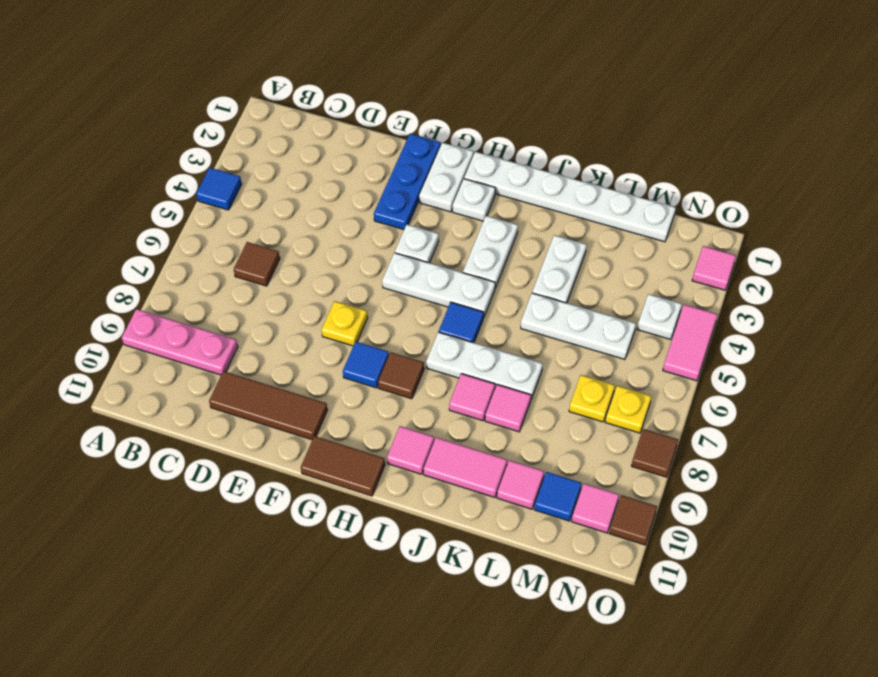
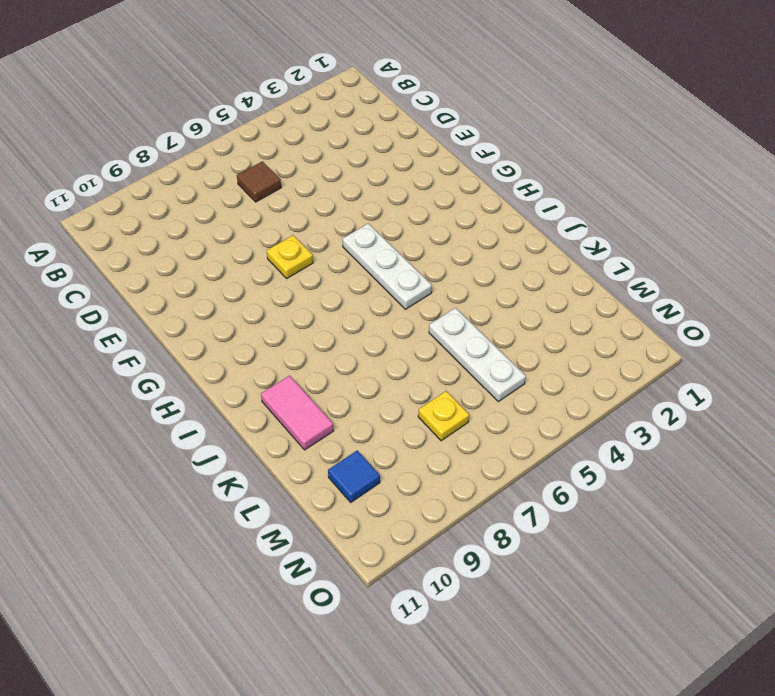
none -> blue tile A4 level 1
none -> pink plate A9:C9 level 1
none -> brown tile D10:F10 level 1
none -> blue plate F1:F3 level 1

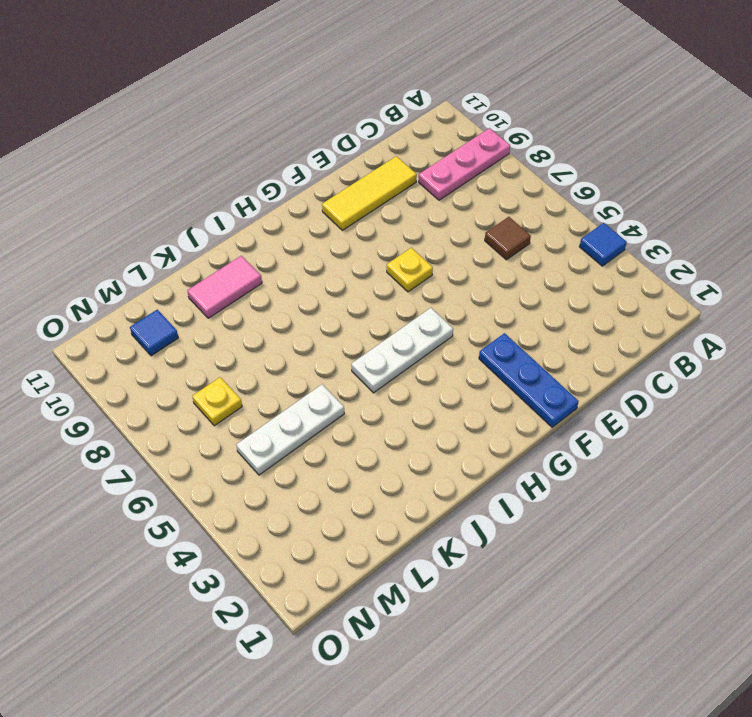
yellow tile D10:F10 level 1 -> brown tile D10:F10 level 1
none -> white plate G1:G2 level 1
none -> white plate G4 level 1
none -> blue tile G8 level 1
none -> brown tile G11:H11 level 1

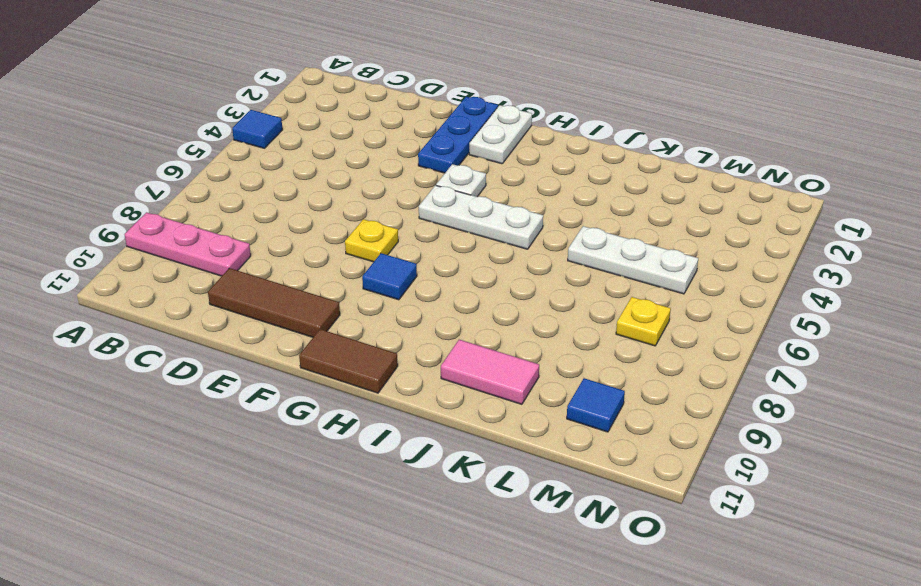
none -> brown tile C6 level 1
none -> white plate H1:M1 level 1
none -> white plate H2 level 1
none -> brown tile H8 level 1

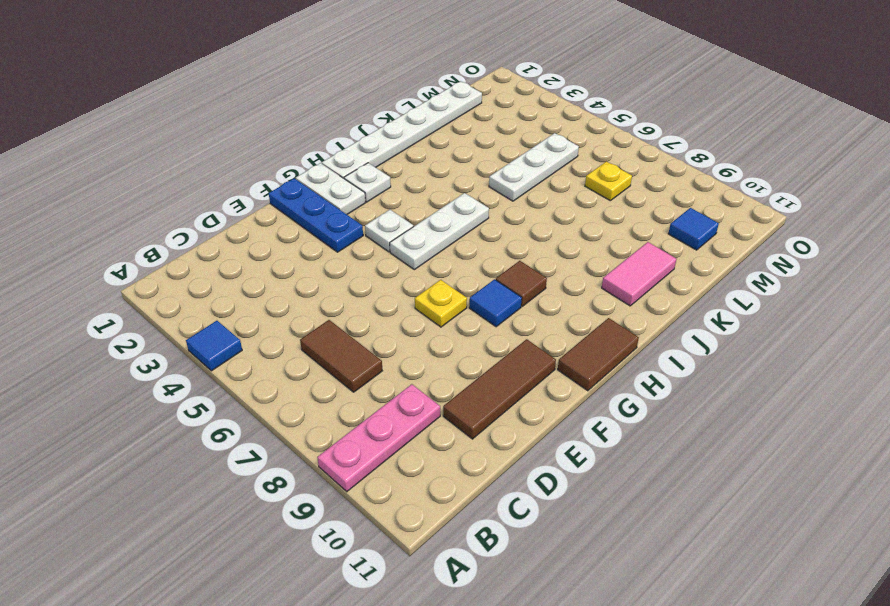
brown tile C6:C7 level 1 -> brown tile C6 level 1
none -> white plate I3:I4 level 1
none -> blue tile I6 level 1
none -> white plate I7:K7 level 1
none -> pink tile I10 level 1

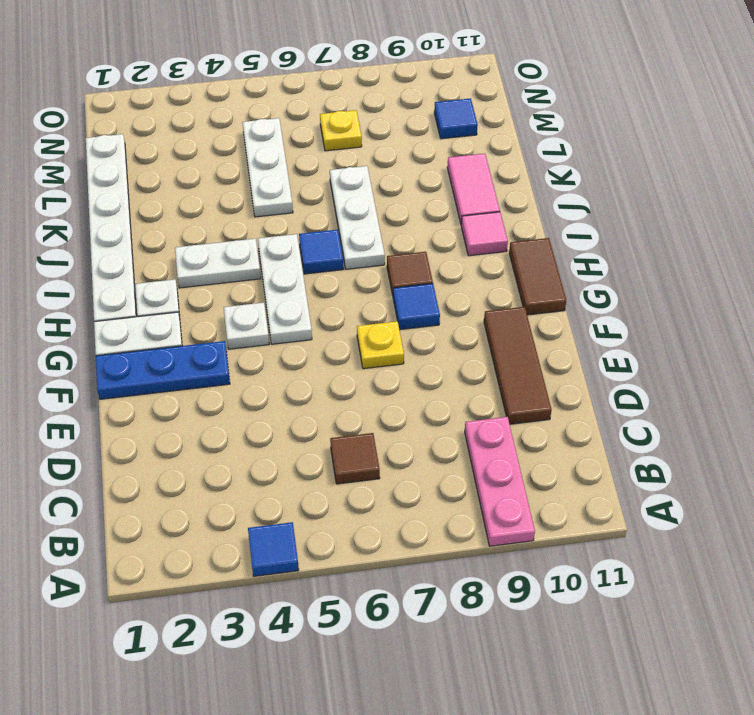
none -> pink tile J8 level 1
none -> white plate K3:K4 level 1
none -> pink tile K8 level 1
none -> pink tile L10 level 1

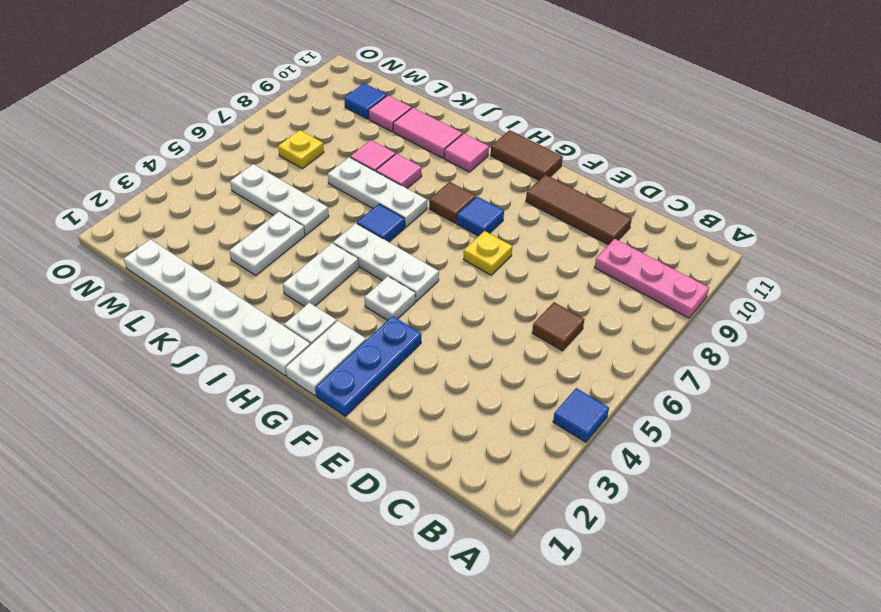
none -> white plate N4 level 1
none -> yellow plate N7 level 1
none -> pink tile N10 level 1
none -> pink tile O2 level 1

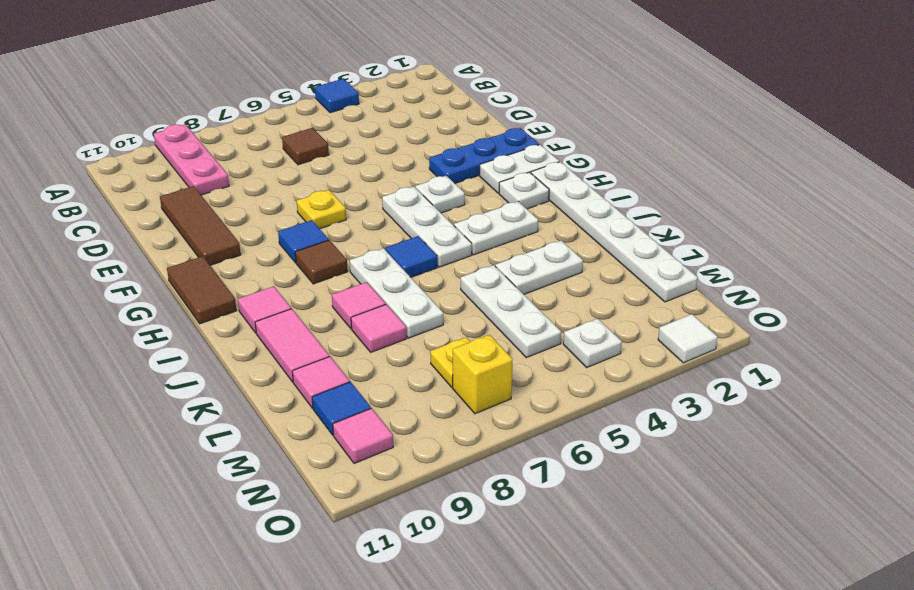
yellow brick N7 level 1 -> yellow plate N7 level 1
white tile O2 level 1 -> pink tile O2 level 1
none -> pink tile O4:O5 level 1
none -> brown tile O8 level 1
none -> brown tile O10 level 1

